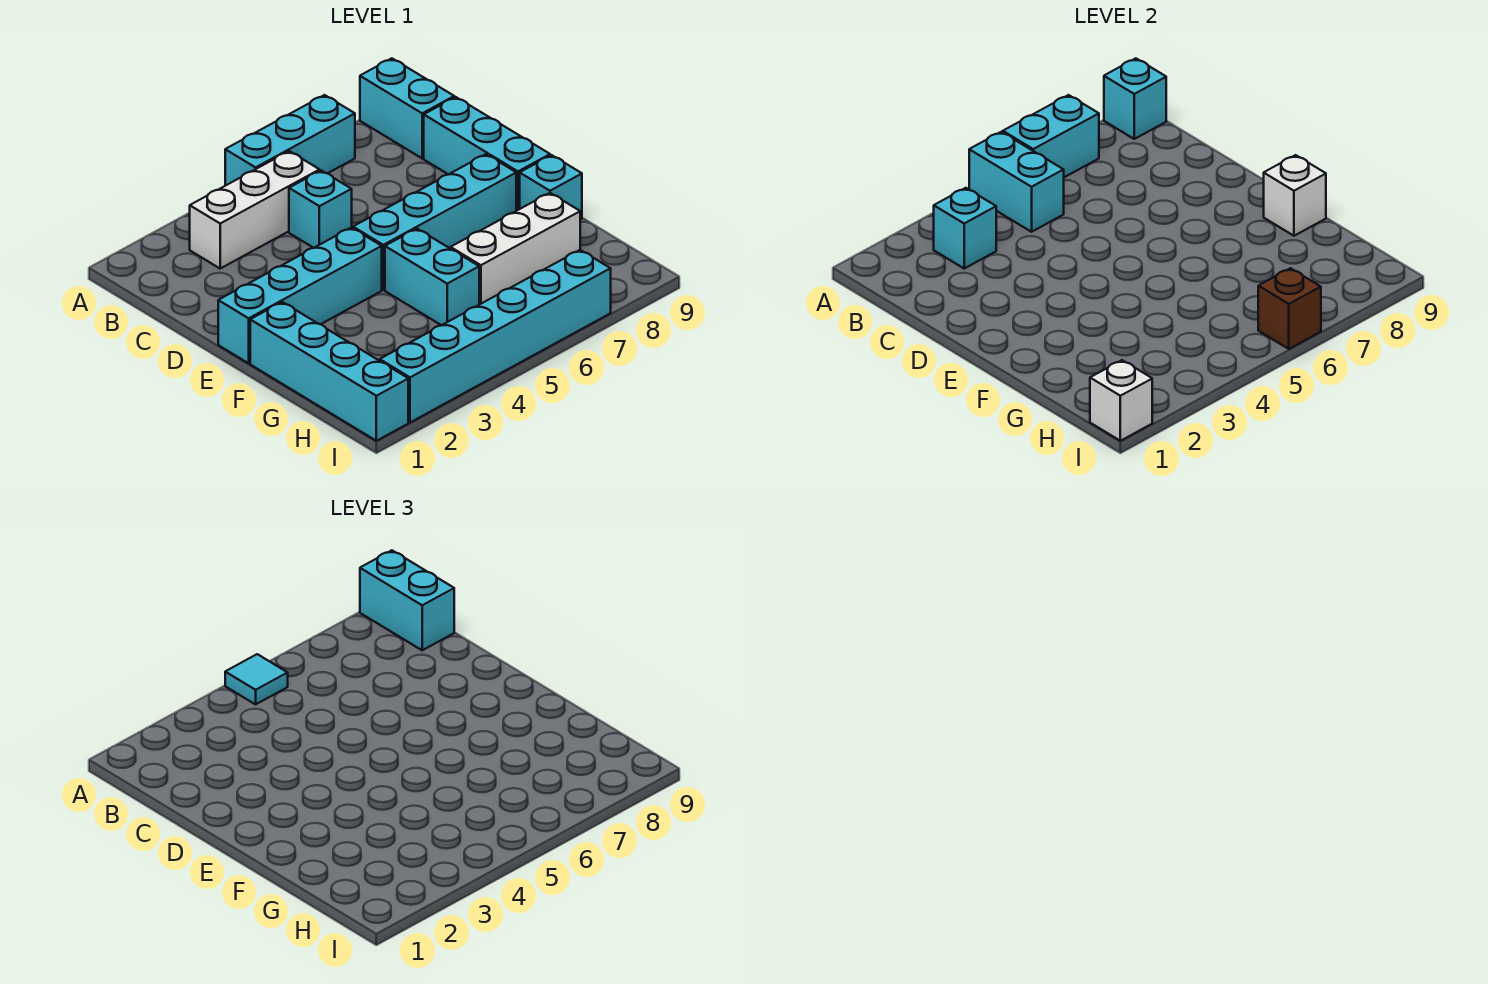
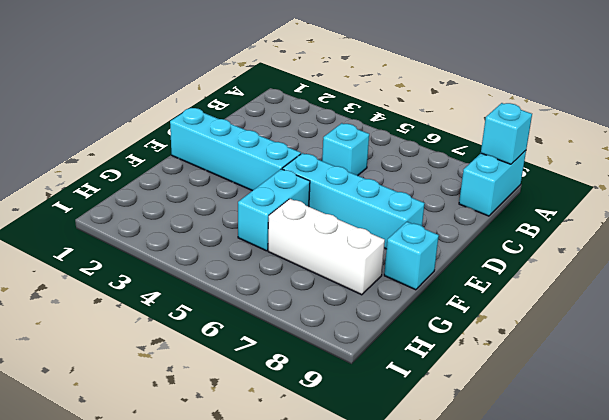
none -> cyan brick A5:A7 level 1
none -> white brick B3:B5 level 1
none -> cyan brick C9:E9 level 1

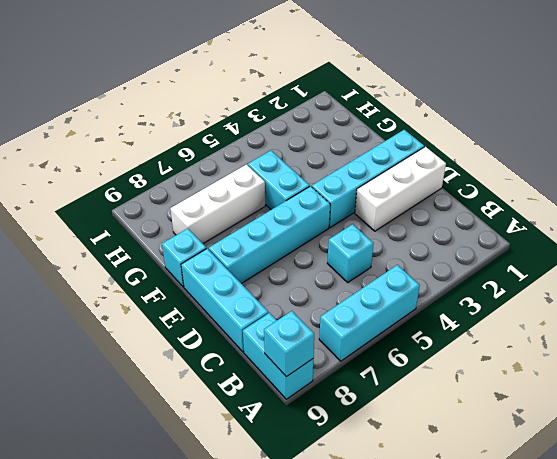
white brick D1:D3 level 1 -> white brick B3:B5 level 1
none -> cyan brick F1:I1 level 1
none -> cyan brick I2:I7 level 1
none -> cyan brick A5:B5 level 2

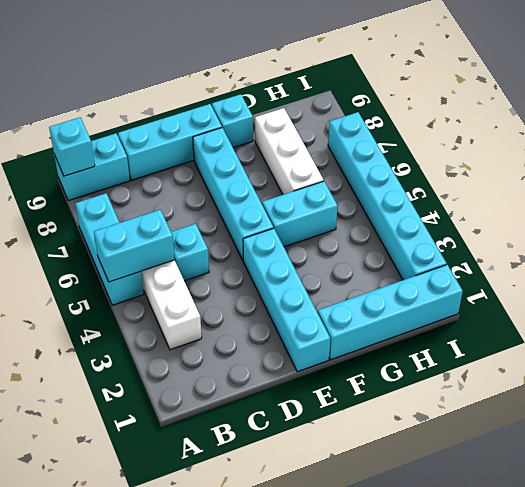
none -> cyan brick A6:A7 level 2
none -> cyan brick B3 level 2
none -> white brick F9 level 2

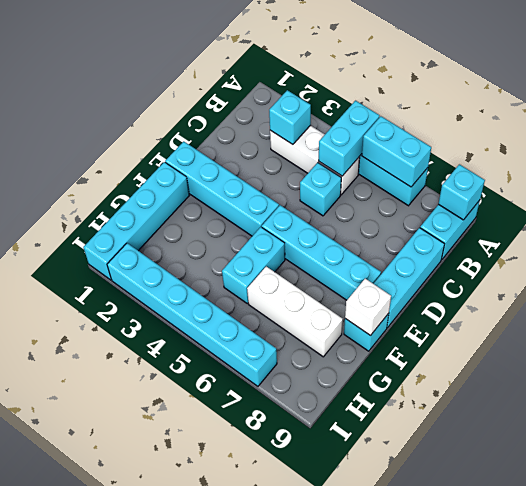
none -> white brick I1 level 2
none -> brown brick I6 level 2
none -> cyan tile A5 level 3

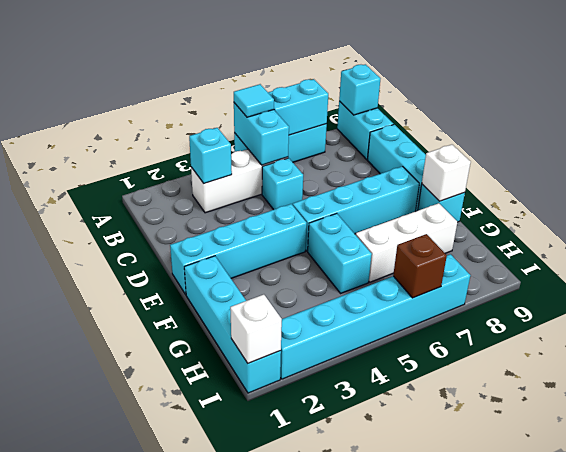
none -> cyan brick A9:B9 level 3

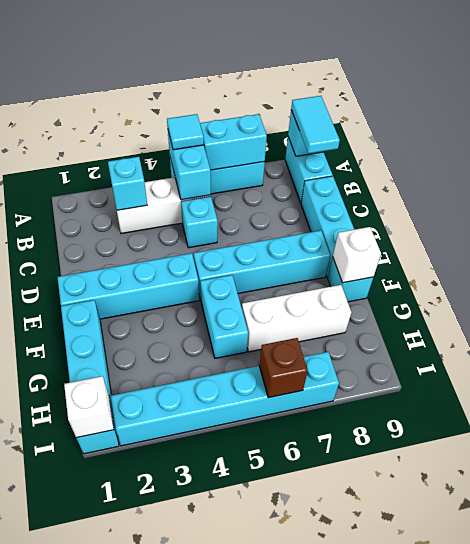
cyan tile A9:B9 level 3 -> cyan brick A9:B9 level 3

